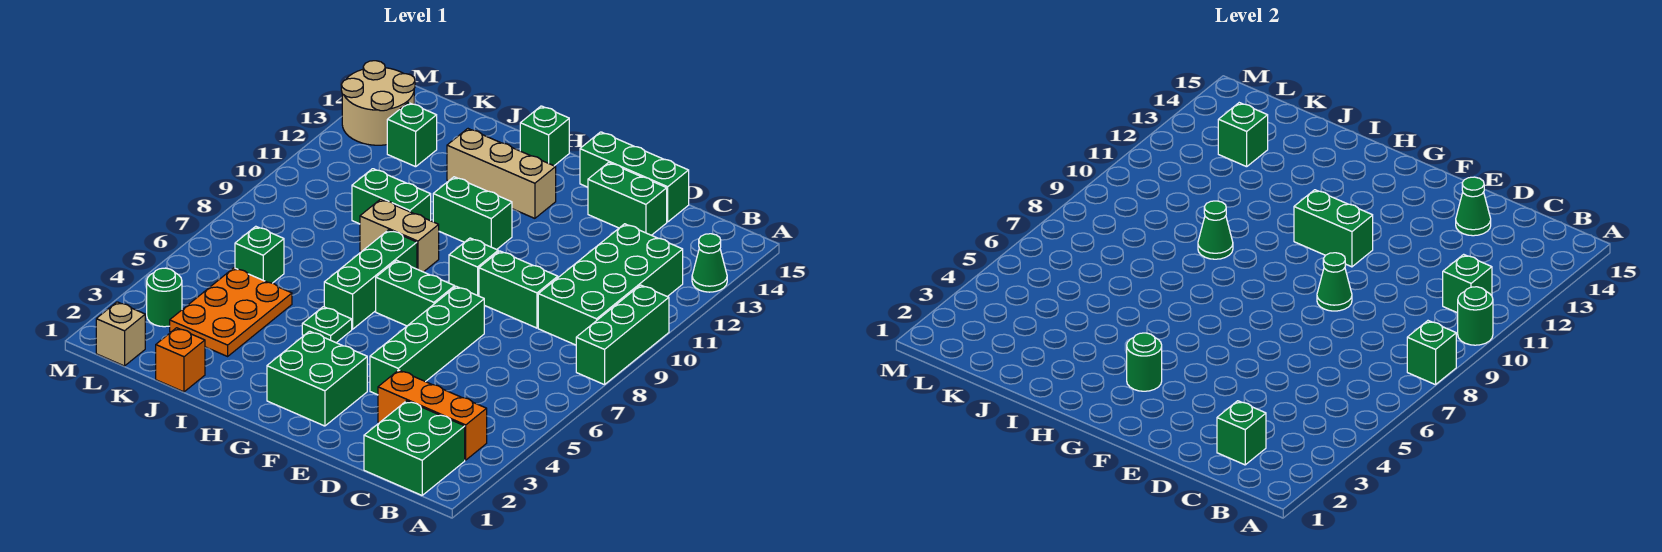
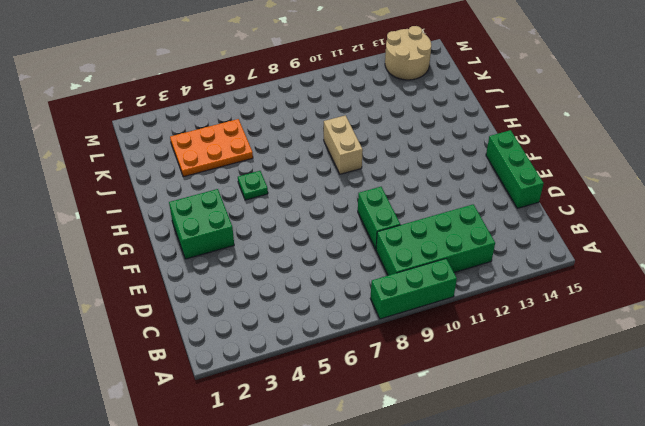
none -> green cone A13 level 1
none -> green brick B1:C2 level 1
none -> orange brick B3:D3 level 1
none -> green brick D14:E14 level 1

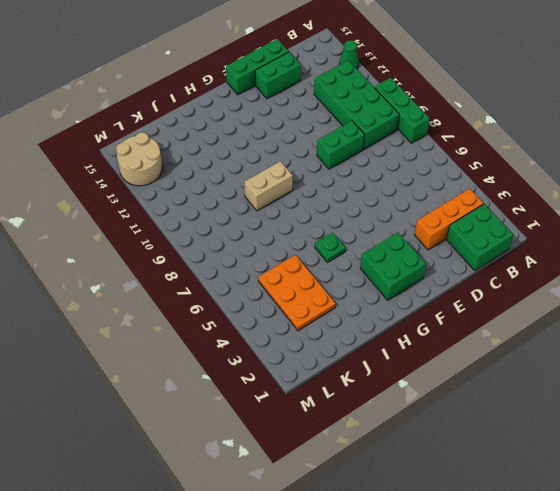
none -> green brick E4:E7 level 1
none -> green brick F7:G7 level 1
none -> green brick F9 level 1
none -> green brick G11:H11 level 1

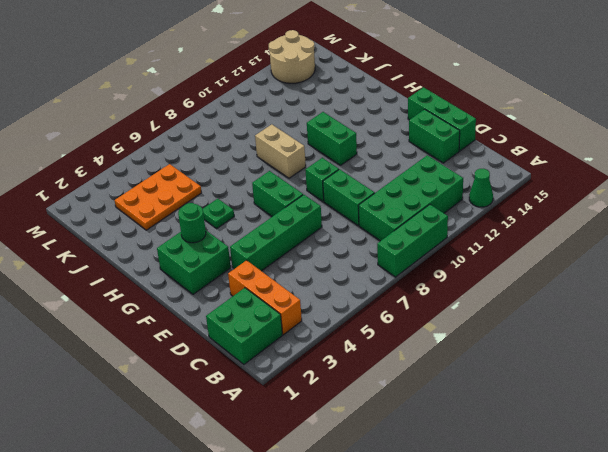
none -> tan brick G13:I13 level 1
none -> green brick H6:H8 level 1
none -> green brick H15 level 1
none -> green brick I10:J10 level 1

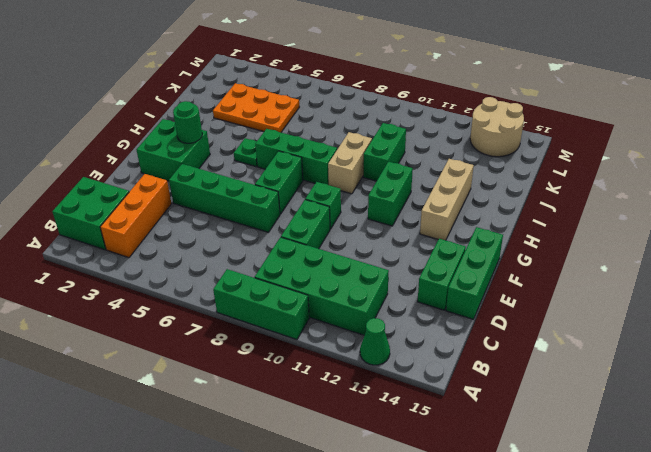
none -> green brick H15 level 1
none -> orange brick J1 level 1
none -> green brick K6 level 1
none -> green brick K13 level 1

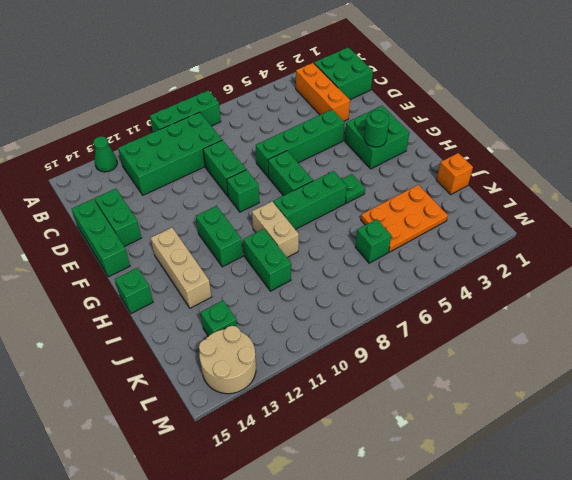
none -> tan brick L1 level 1
none -> green round brick L3 level 1
none -> green brick A8 level 2
none -> green round brick A10 level 2

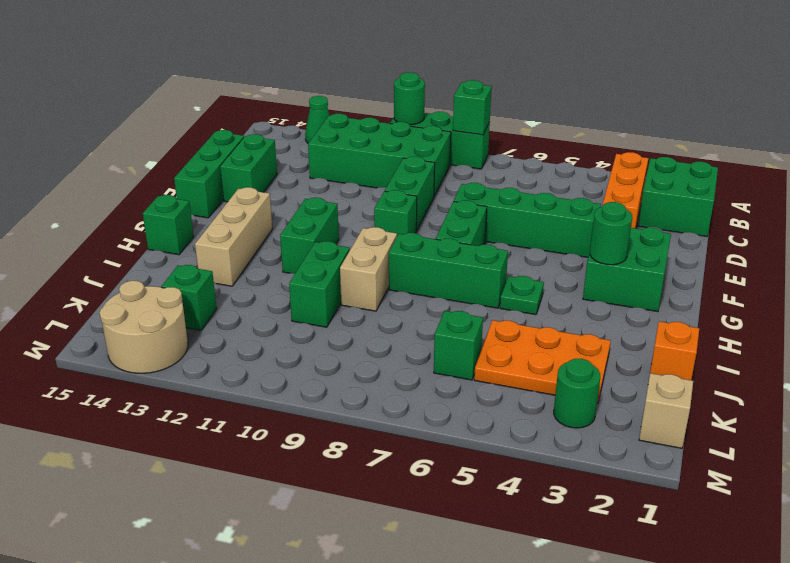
none -> green brick B11 level 2
none -> green brick C2 level 2
none -> green cone D14 level 2
none -> green cone E9 level 2

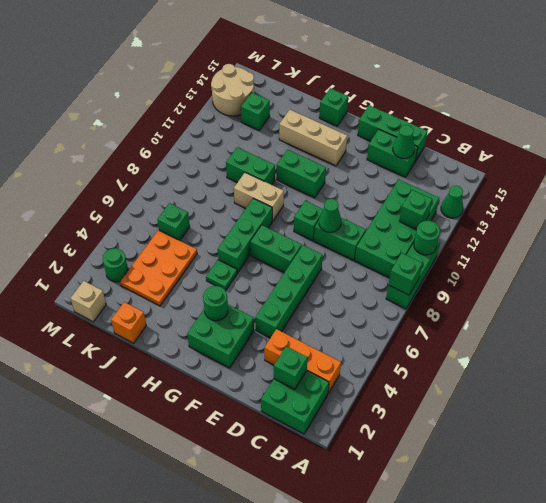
none -> green brick F11:G11 level 2
none -> green cone I9 level 2
none -> green brick K13 level 2

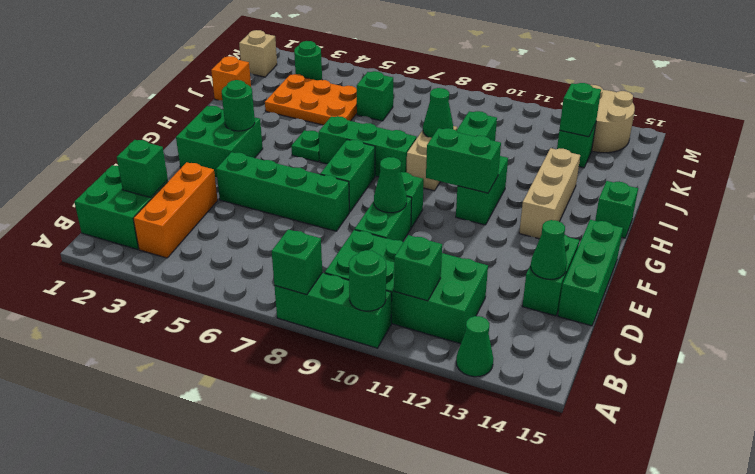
green brick G10:G11 level 2 -> green brick F11:G11 level 2

